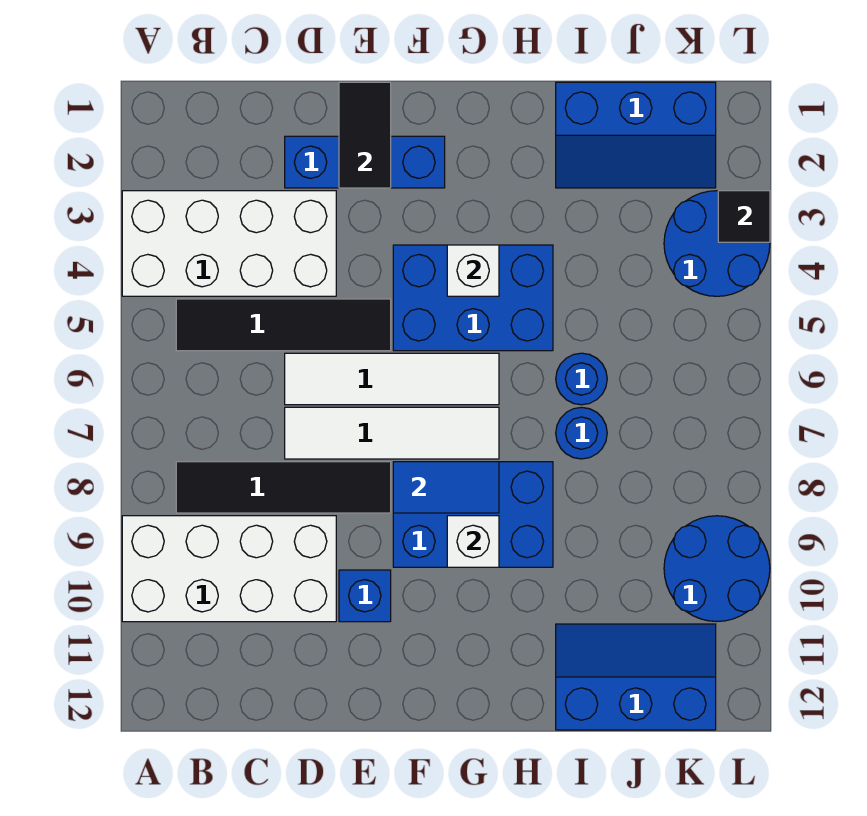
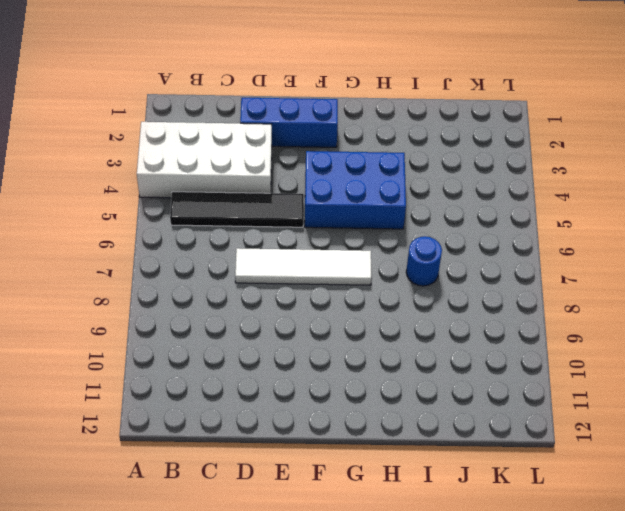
none -> white brick A9:D10 level 1
none -> black tile B8:E8 level 1
none -> white tile D6:G6 level 1

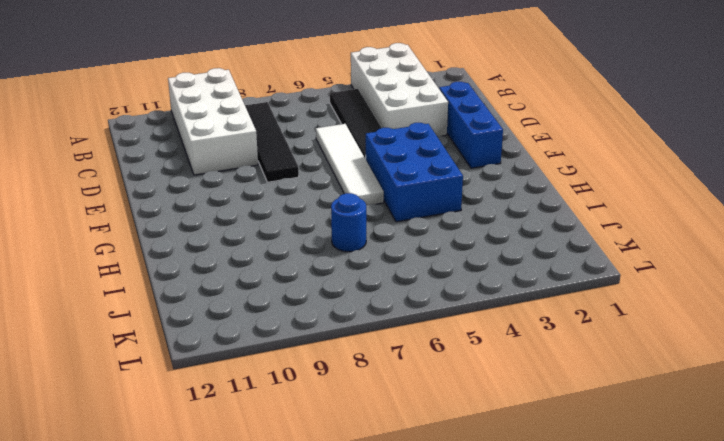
none -> white tile D7:G7 level 1
none -> blue brick E10 level 1
none -> blue brick F8:H9 level 1

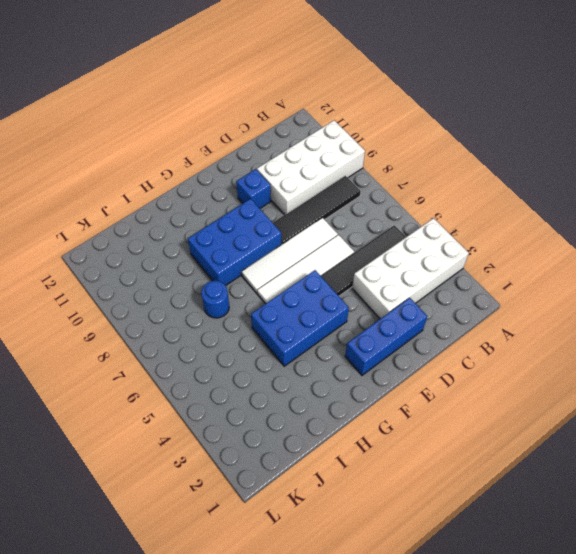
none -> blue slope I1:K2 level 1 top 1
none -> blue round brick I6 level 1
none -> blue slope I11:K12 level 1 top 12

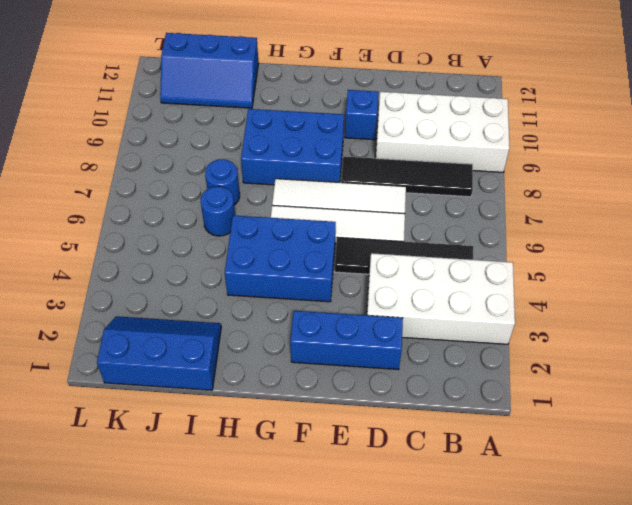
none -> blue round brick K3:L4 level 1
none -> blue round brick K9:L10 level 1
none -> black tile E1:E2 level 2

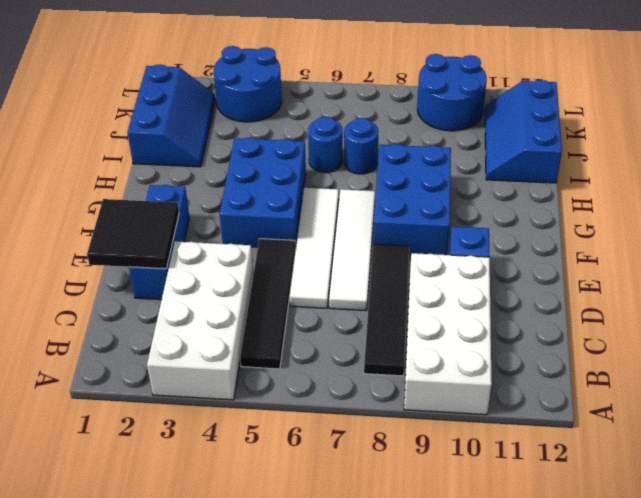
black tile D1:E2 level 2 -> black tile E1:E2 level 2
none -> blue tile F8:G8 level 2
none -> white brick G4 level 2
none -> white brick G9 level 2

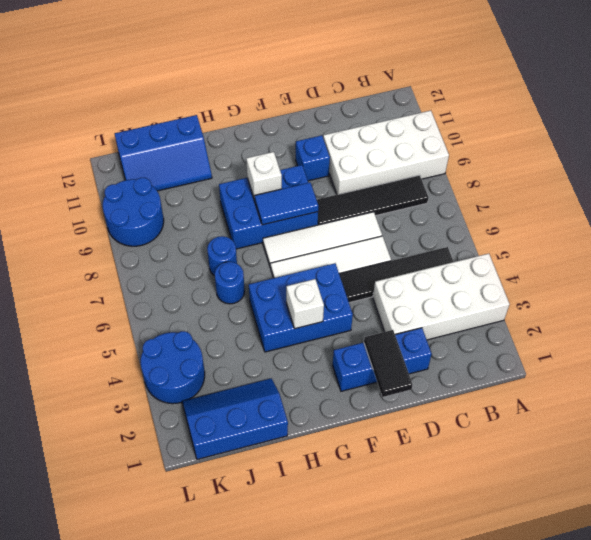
none -> black tile L3 level 2

